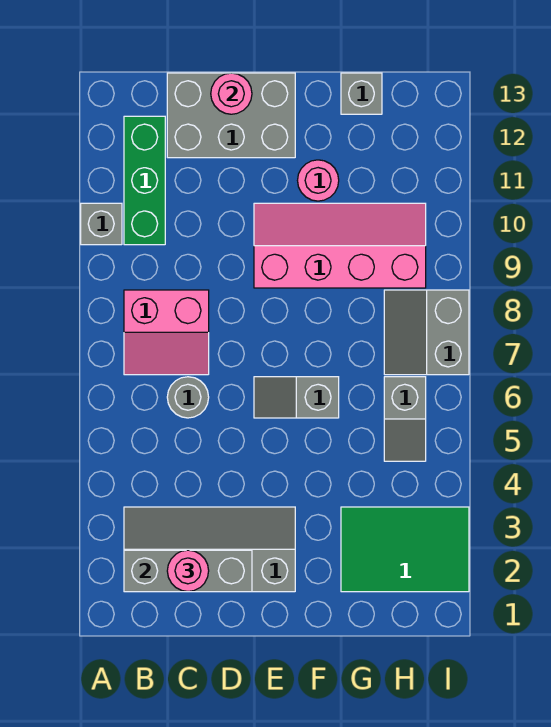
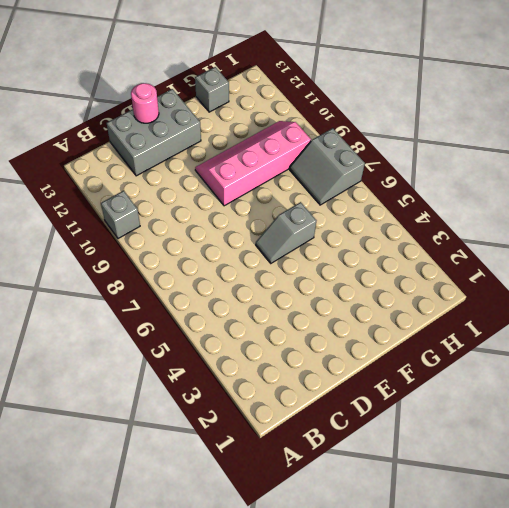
none -> grey slope B2:E3 level 1 top 2
none -> pink slope B7:C8 level 1 top 8
none -> green brick B10:B12 level 1

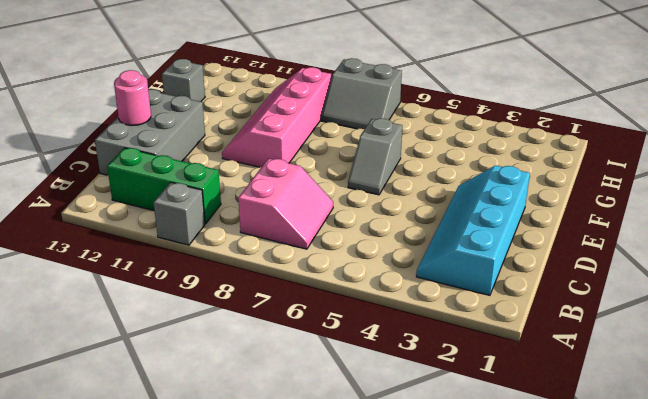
cyan slope B2:E3 level 1 top 2 -> grey slope B2:E3 level 1 top 2
none -> grey round brick C6 level 1
none -> pink round brick F11 level 1
none -> green tile G2:I3 level 1

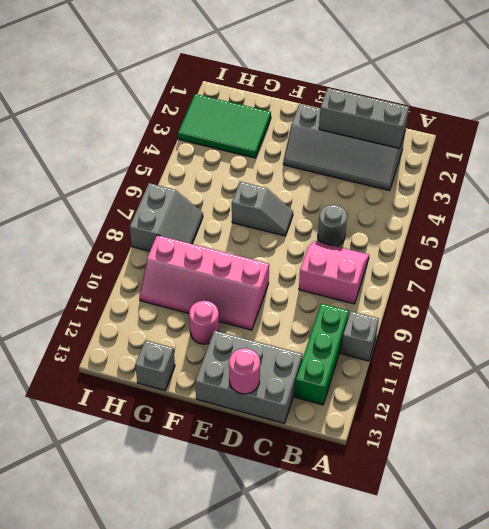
none -> grey slope H5:H6 level 1 top 6
none -> pink round brick C2 level 3

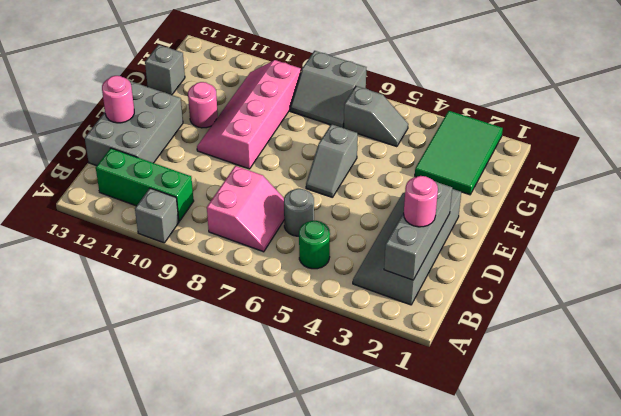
green round brick B5 level 1 -> none

